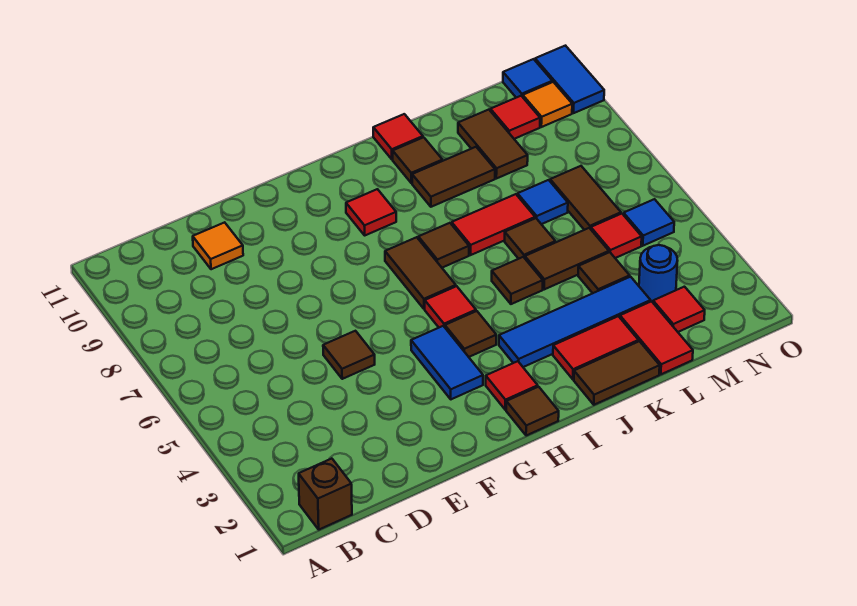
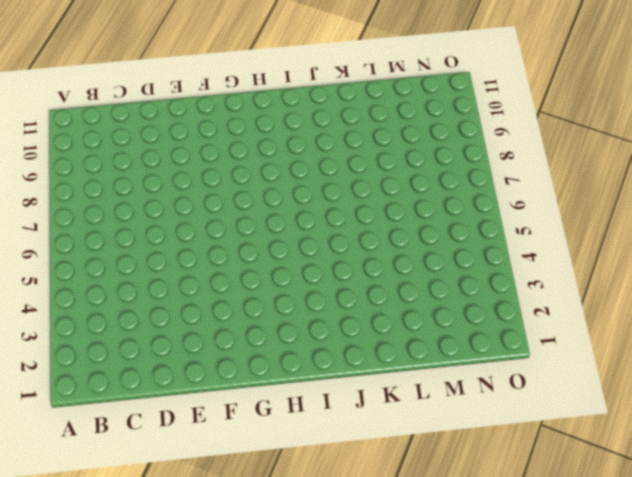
none -> brown brick B1 level 1
none -> orange tile D10 level 1
none -> brown tile E5 level 1
none -> blue tile G3:G4 level 1

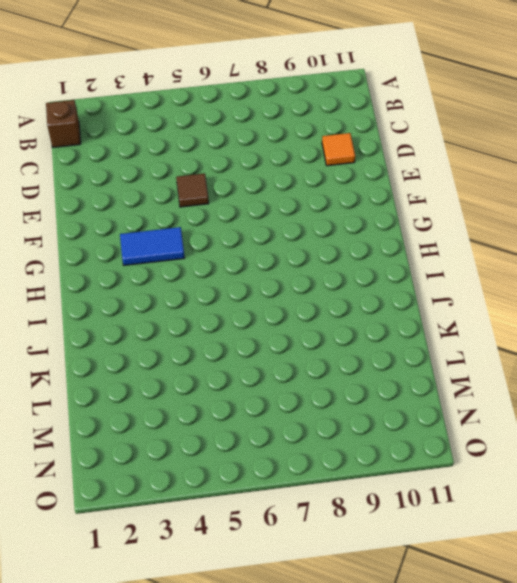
none -> brown tile H1 level 1
none -> red tile H2 level 1
none -> brown tile H4 level 1
none -> red tile H5 level 1

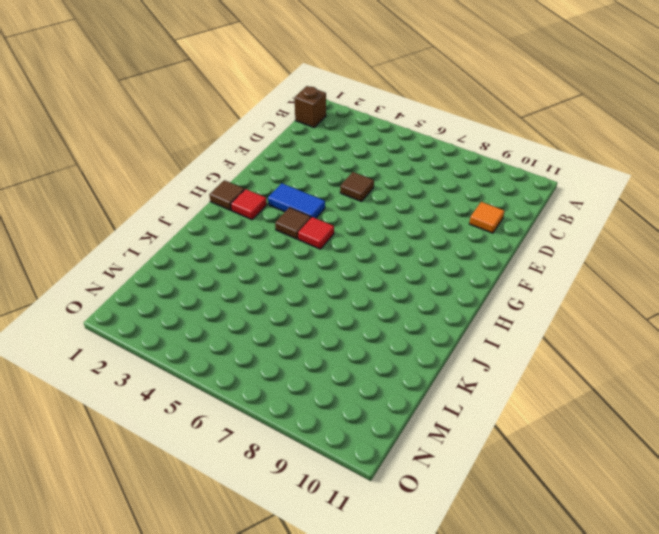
none -> brown tile H6:H7 level 1
none -> red tile H9 level 1
none -> blue tile I3:L3 level 1
none -> brown tile I7 level 1

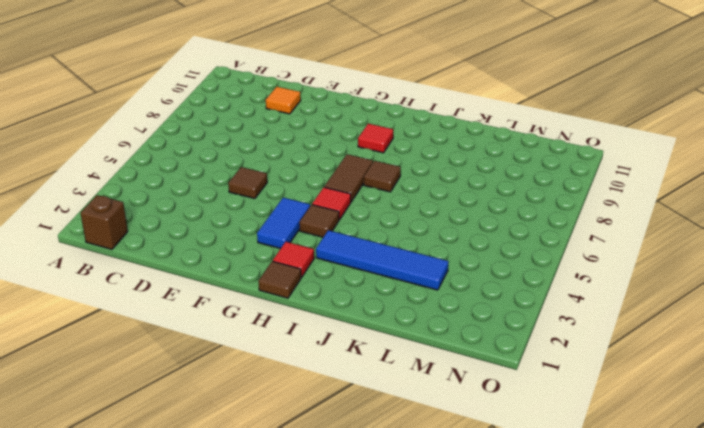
none -> brown tile J1:K1 level 1
none -> red tile J2:K2 level 1
none -> brown tile J5 level 1
none -> red tile J7:K7 level 1

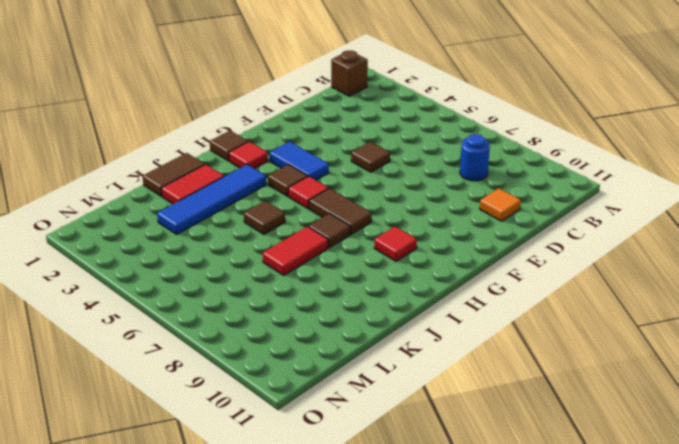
blue round brick C8 level 1 -> blue round brick M3 level 1
none -> brown tile J9:K9 level 1
none -> brown tile J10 level 1
none -> red tile J11 level 1
none -> brown tile K5:L5 level 1

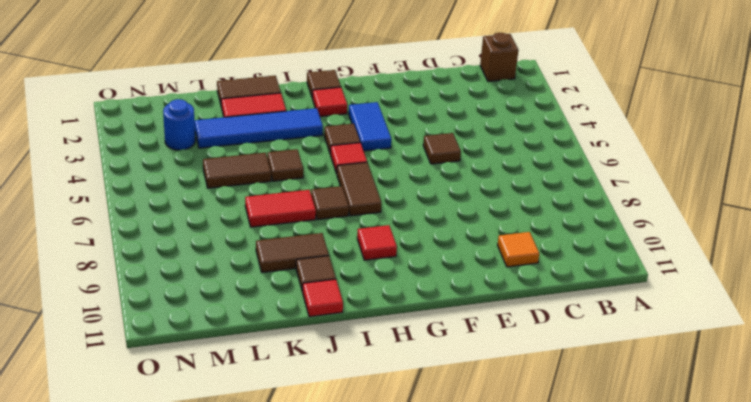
none -> brown tile K6 level 1
none -> red tile L1:L2 level 1
none -> brown tile L4 level 1
none -> blue tile L7 level 1

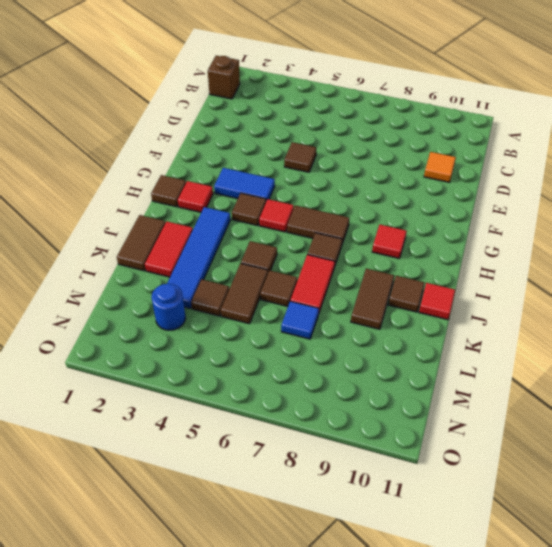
none -> red tile L1:L2 level 1
none -> brown tile L9:L10 level 1
none -> red tile M2 level 1
none -> red tile M5 level 1

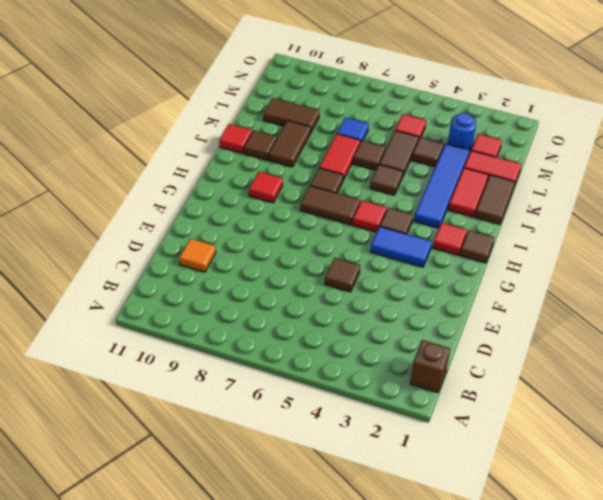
none -> brown tile M6:M7 level 1
none -> red tile M10 level 1
none -> blue tile N5 level 1
none -> orange tile N10 level 1

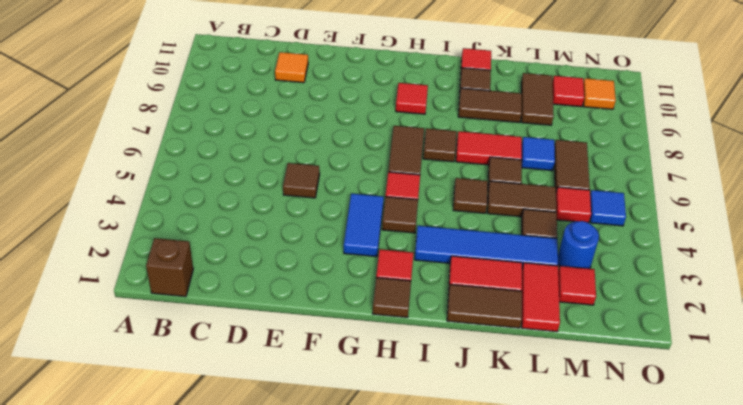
none -> blue tile N11 level 1
none -> blue tile O10:O11 level 1

